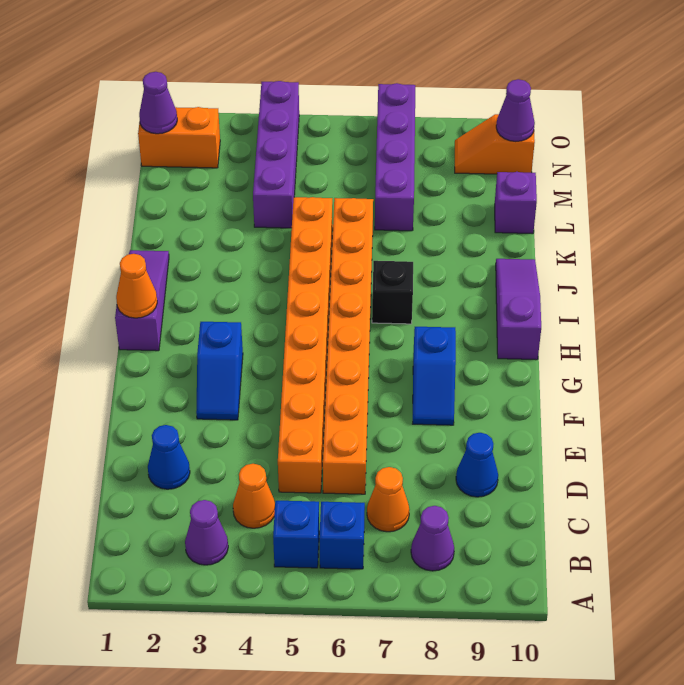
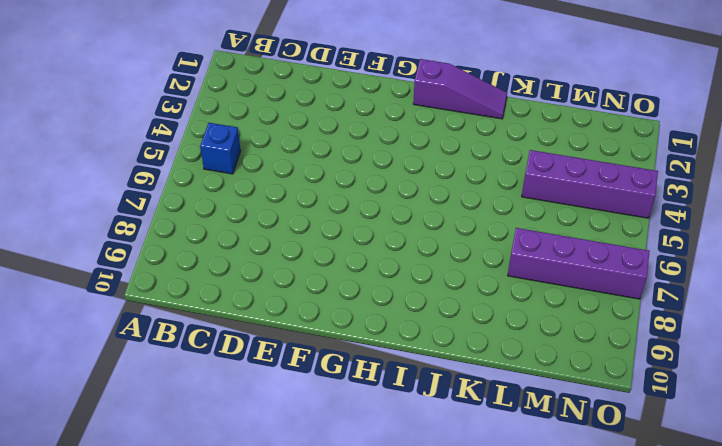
none -> purple cone B3 level 1
none -> blue brick B6 level 1
none -> purple cone B8 level 1

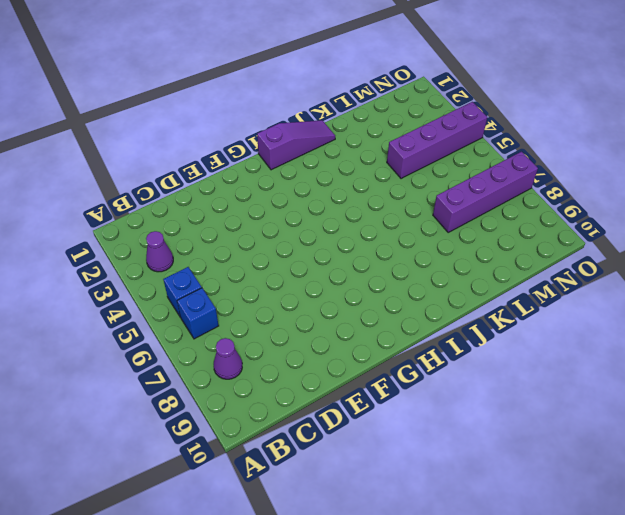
none -> orange cone C4 level 1
none -> orange cone C7 level 1
none -> blue cone D2 level 1

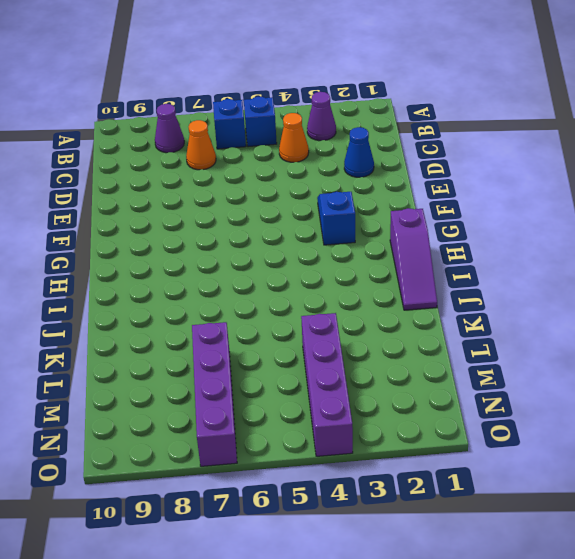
none -> orange brick D5:K5 level 1
none -> orange brick D6:K6 level 1
none -> blue cone D9 level 1

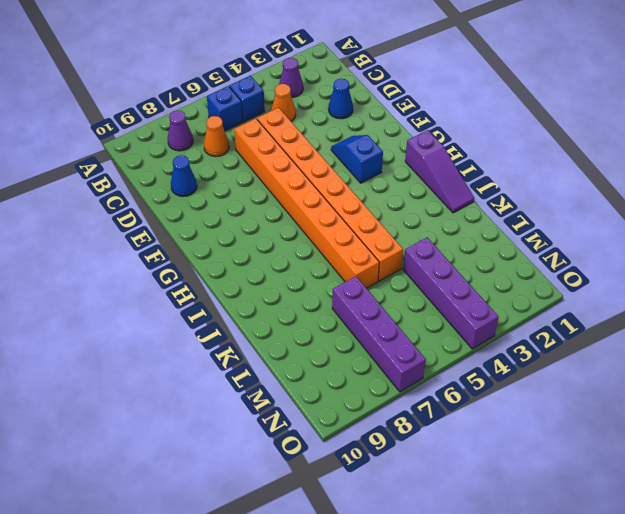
none -> blue slope F8:G8 level 1 top G
none -> purple slope H10:J10 level 1 top H
none -> black brick I7 level 1

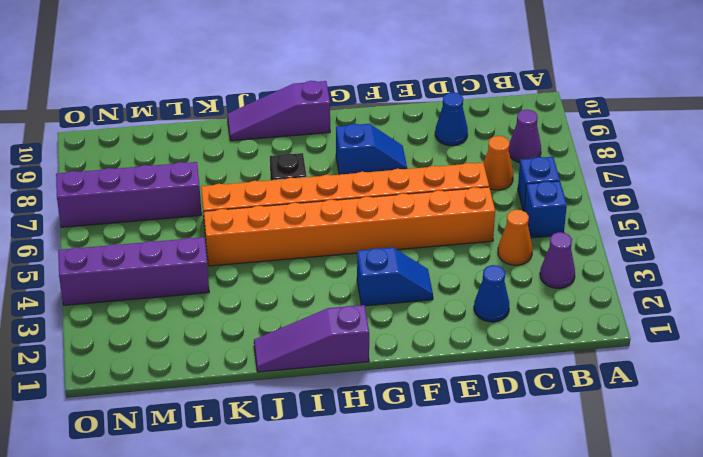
none -> purple brick L10 level 1
none -> orange brick N1:N2 level 1
none -> orange slope N9:N10 level 1 top 10

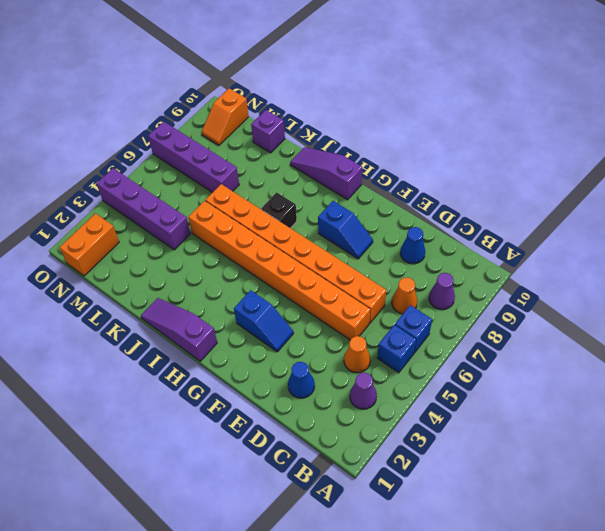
none -> orange cone H1 level 2
none -> purple cone N1 level 2
none -> purple cone N10 level 2

